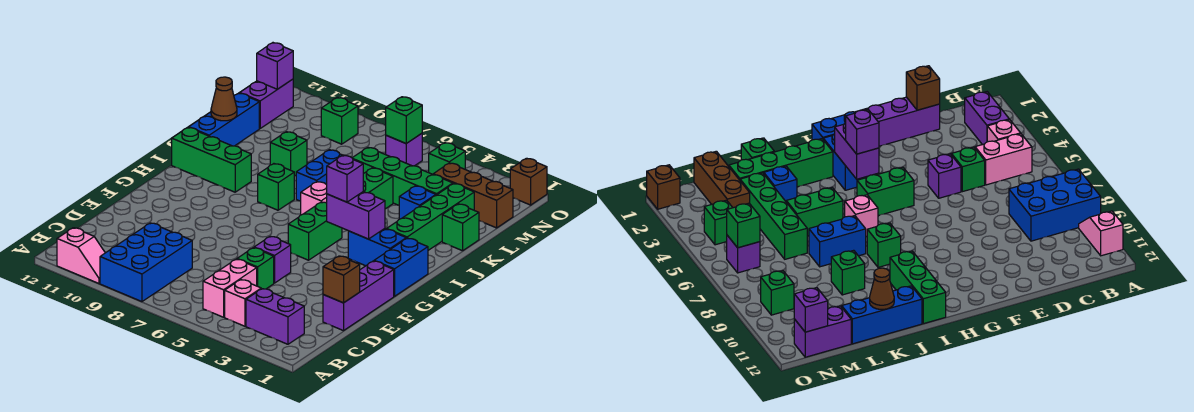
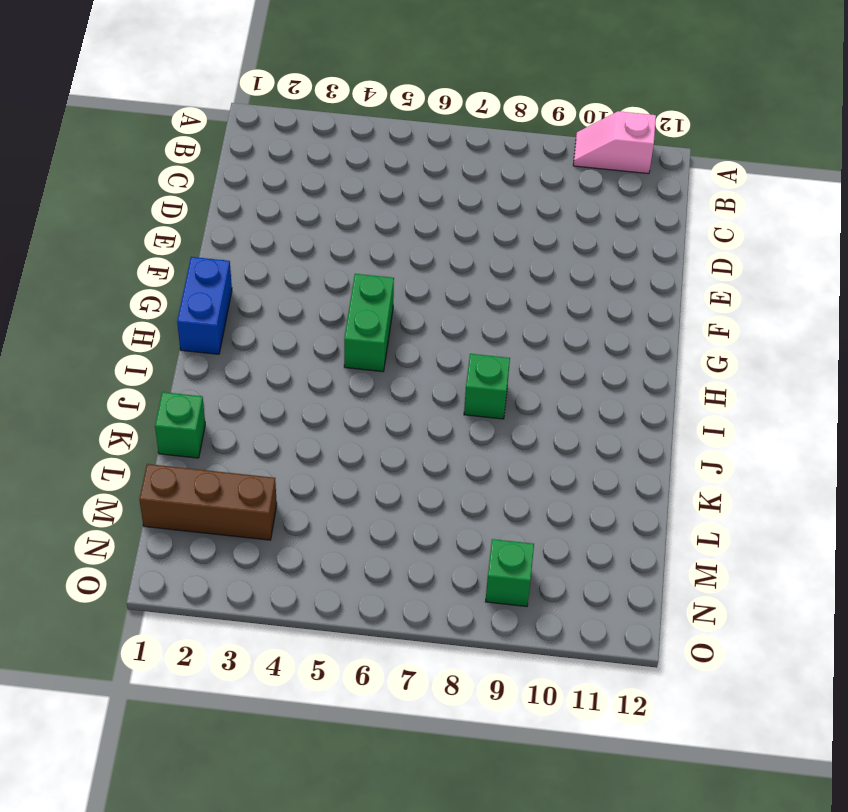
none -> blue brick A8:C9 level 1
none -> purple brick B2:B3 level 1
none -> pink brick B4 level 1
none -> pink brick B5:C5 level 1

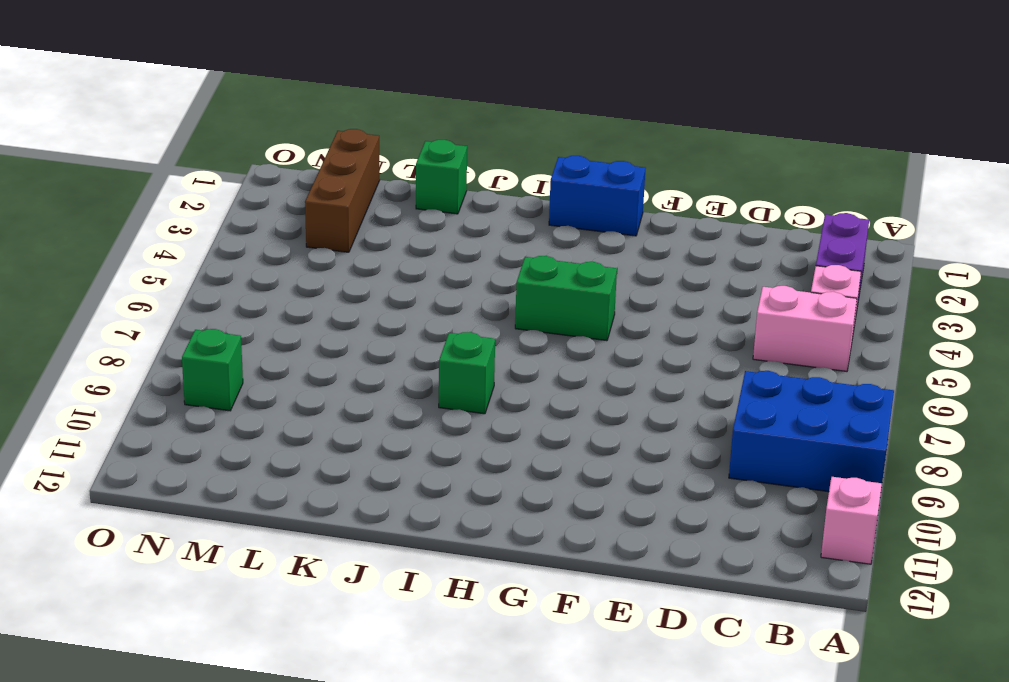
none -> purple brick D1:F1 level 1
none -> green brick D5 level 1
none -> purple brick E5 level 1
none -> blue brick H2:H3 level 1

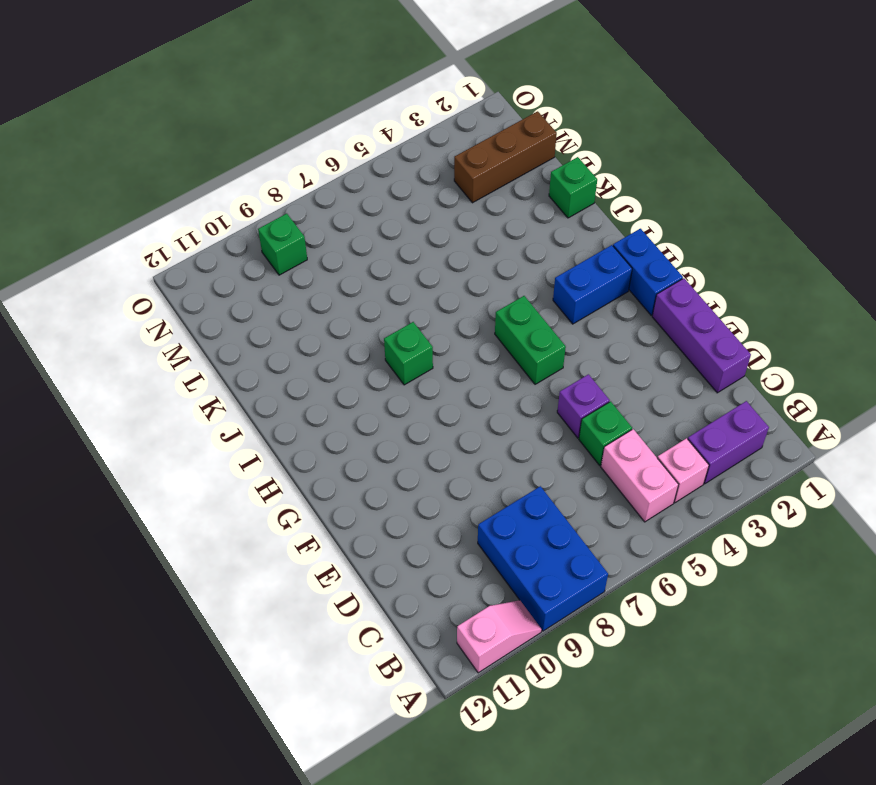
none -> green brick I2:L2 level 1
none -> pink brick I6 level 1
none -> green brick I10:I12 level 1
none -> green brick J5:K5 level 1

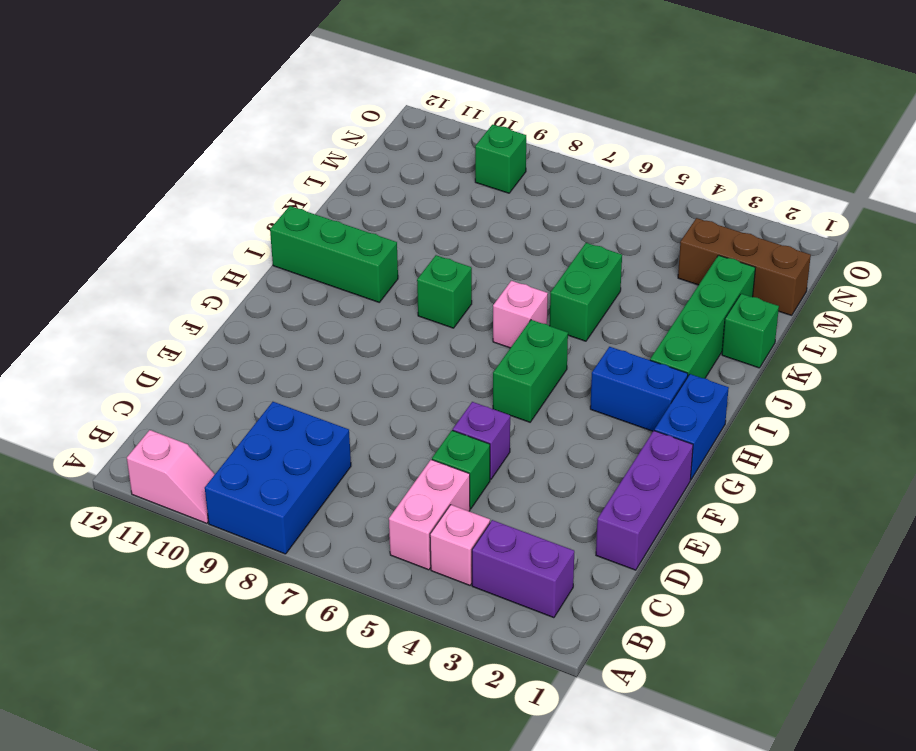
none -> blue brick J7:K7 level 1
none -> blue brick J12:L12 level 1
none -> blue brick K3 level 1
none -> green brick K9 level 1

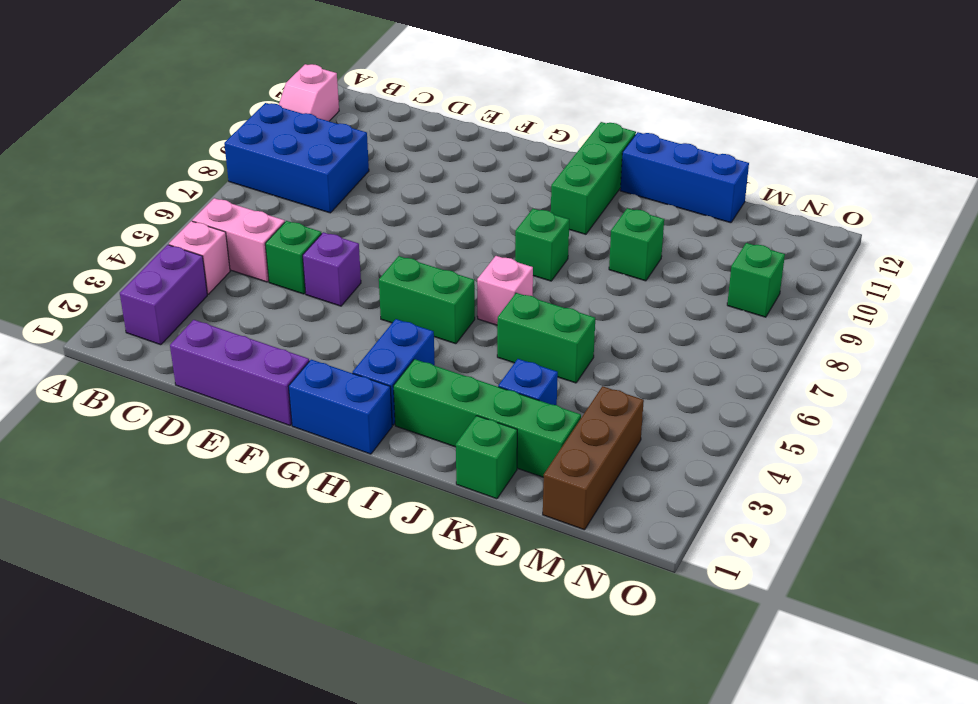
none -> blue brick J7:K7 level 1
none -> green brick L3:L6 level 1
none -> purple brick M12:N12 level 1
none -> green brick N4 level 1

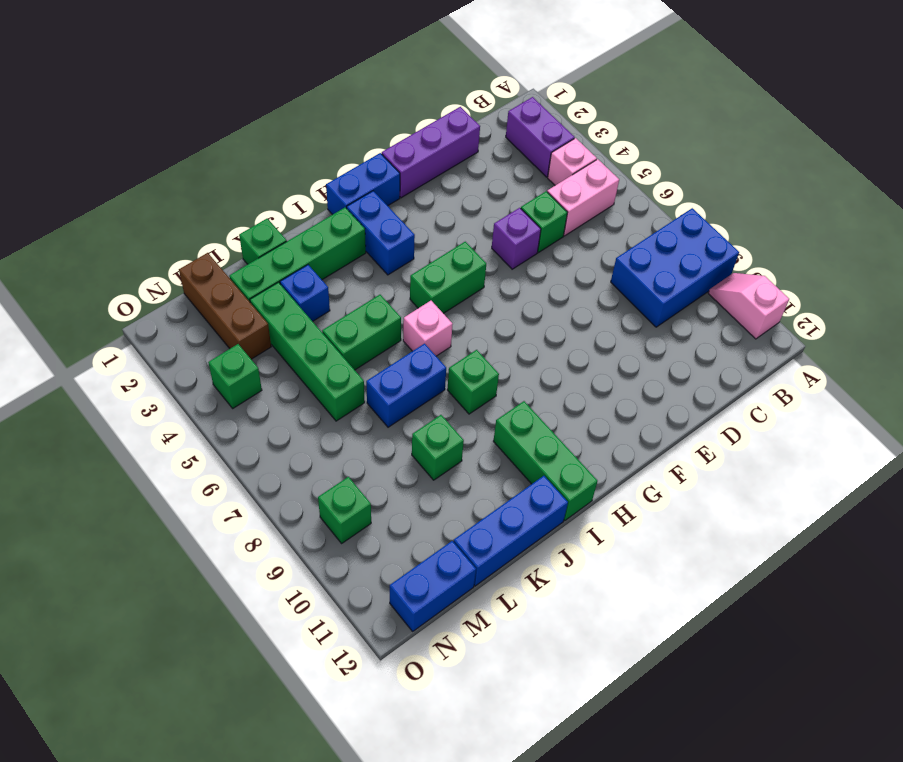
blue brick M12:N12 level 1 -> purple brick M12:N12 level 1
none -> purple brick N6 level 1
none -> brown brick O1 level 1
none -> brown brick D1 level 2
none -> purple brick H3:H4 level 2

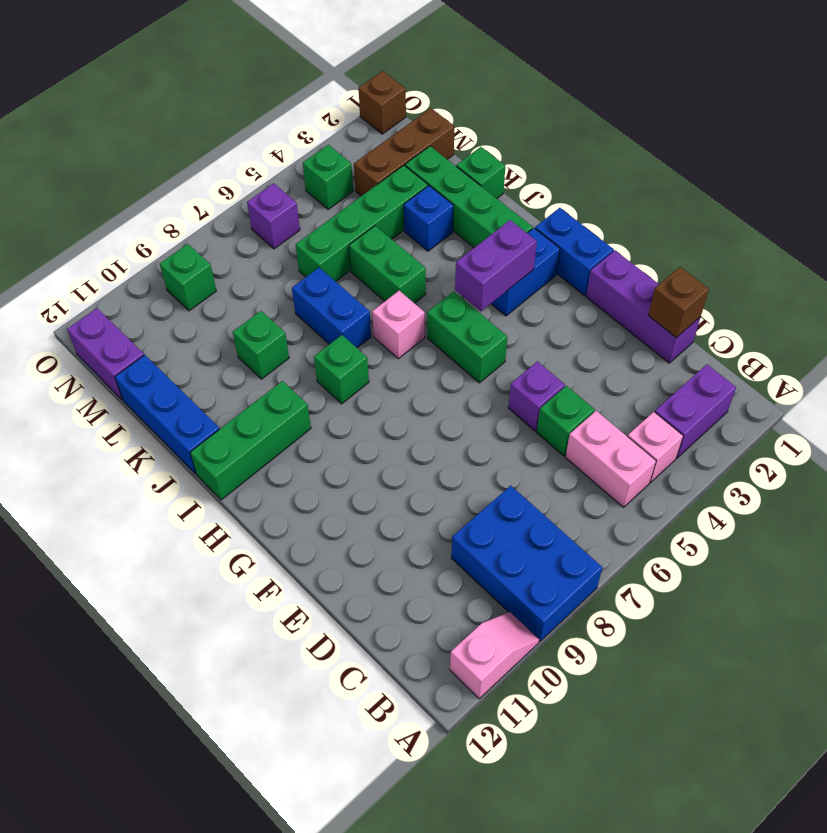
none -> brown cone K12 level 2
none -> green brick N6 level 2
none -> purple brick N12 level 2
none -> purple brick H4 level 3

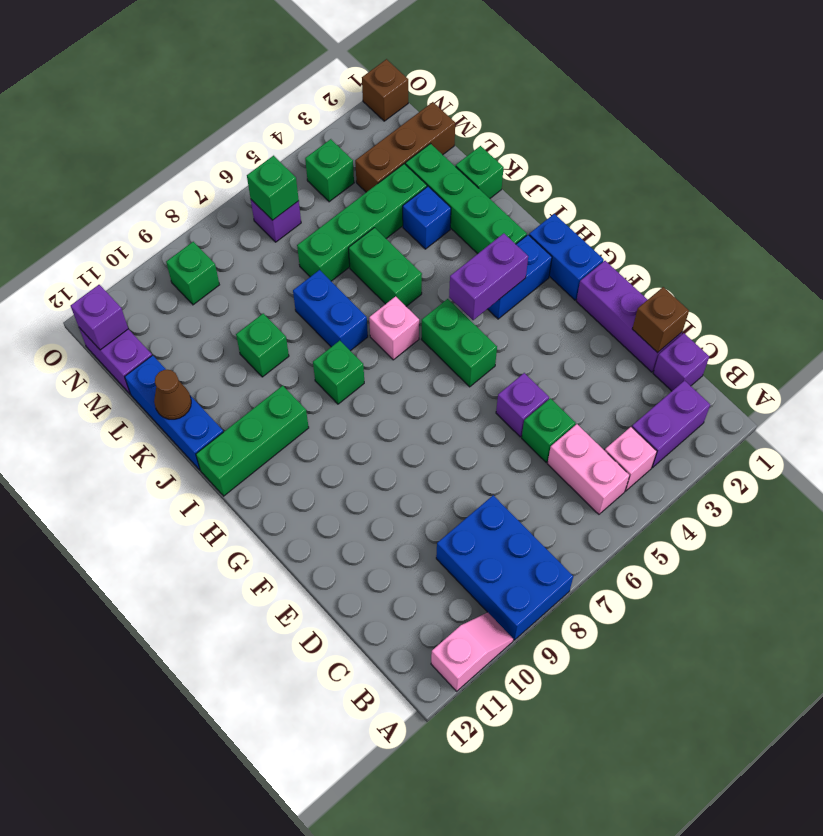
purple brick C1 level 1 -> purple brick H4 level 3

